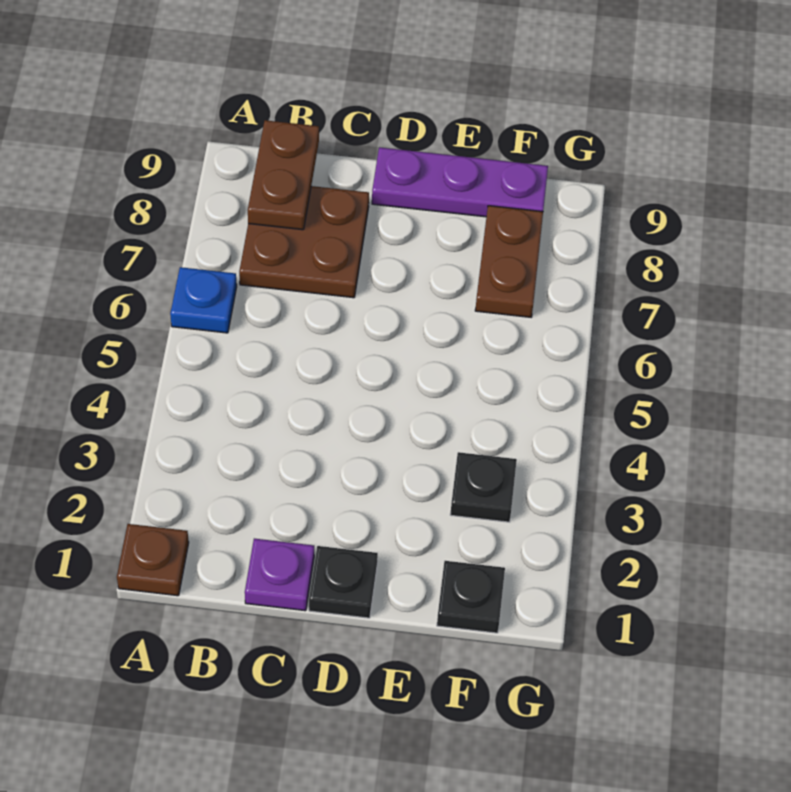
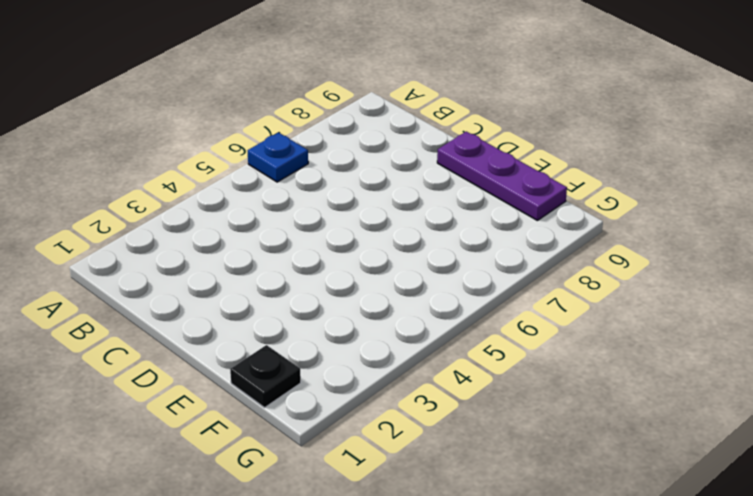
none -> brown plate A1 level 1
none -> brown plate B7:C8 level 1

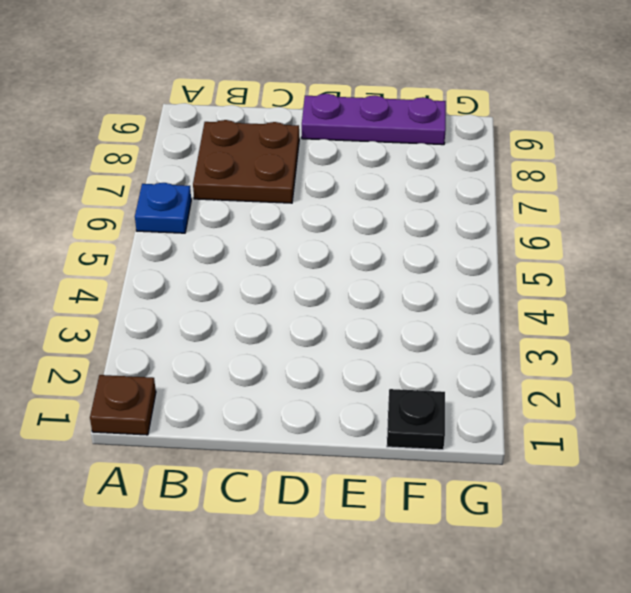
none -> purple plate C1 level 1
none -> black plate D1 level 1

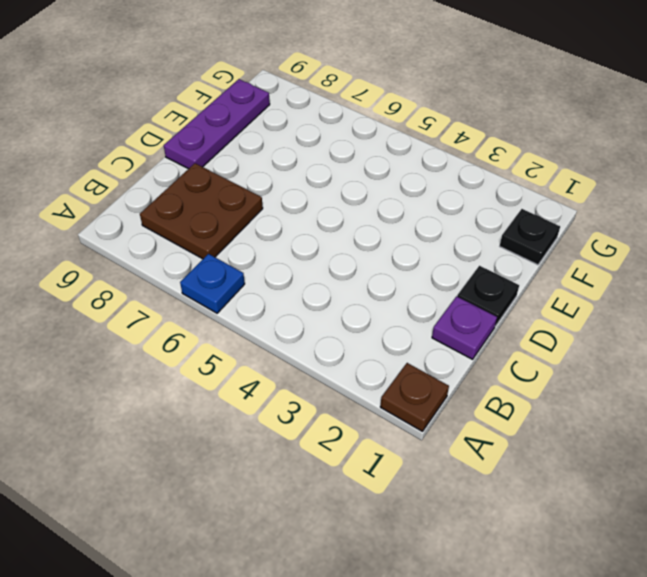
none -> black plate F3 level 1
none -> brown plate F7:F8 level 1

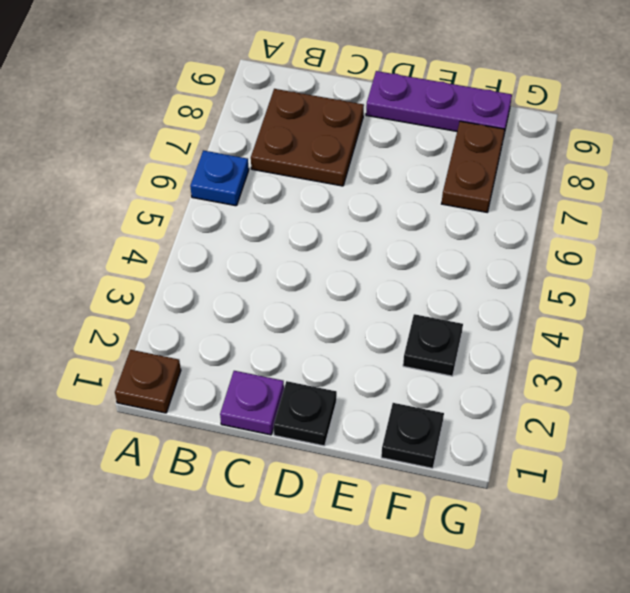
none -> brown plate B8:B9 level 2

